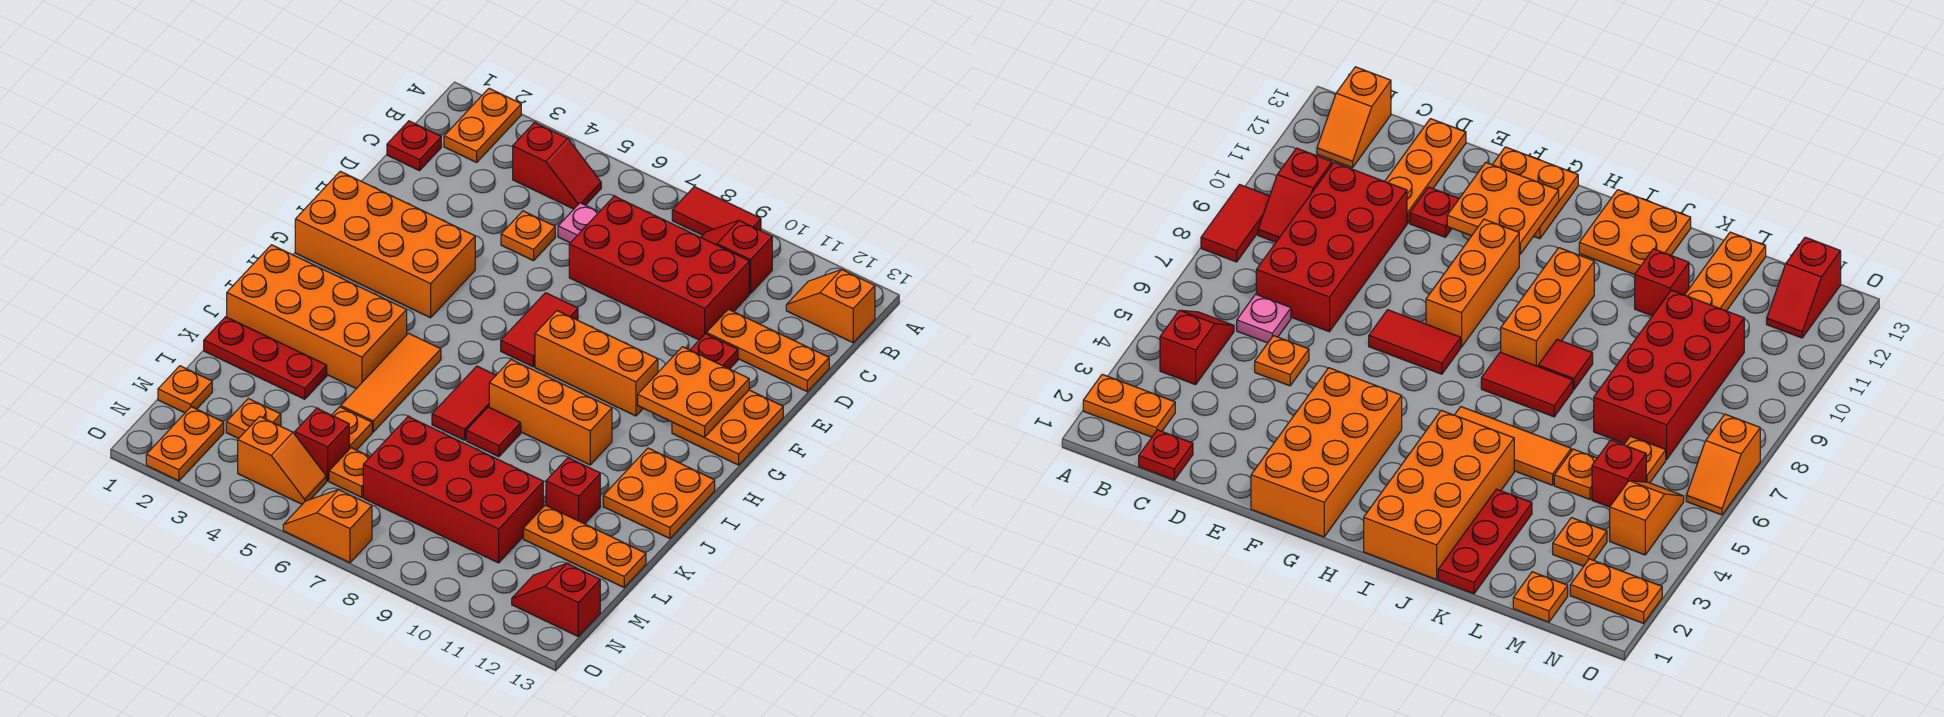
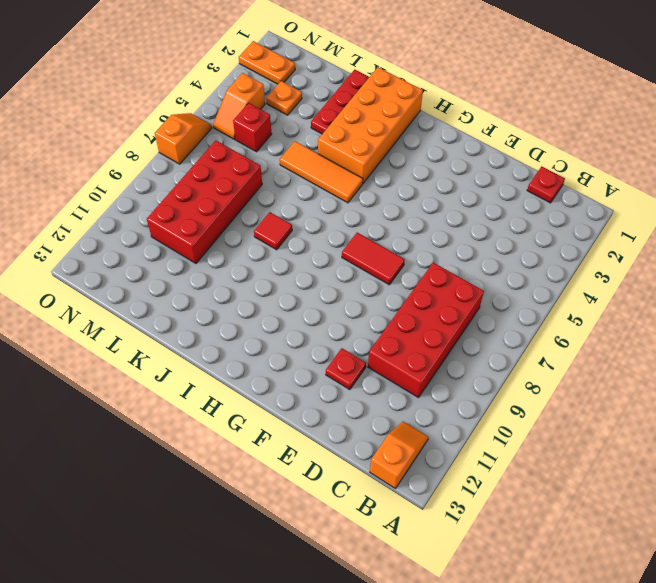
none -> orange plate A2:B2 level 1
none -> red tile A8:A9 level 1
none -> red slope B4:B5 level 1 top 4
none -> red slope B9:B10 level 1 top 10

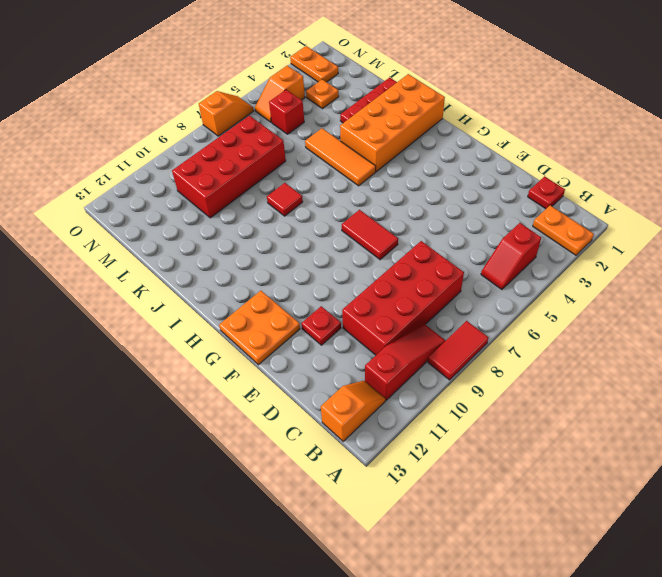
red slope B9:B11 level 1 top 11 -> red slope B9:B10 level 1 top 10
none -> pink plate C6 level 1
none -> orange plate D5 level 1
none -> orange plate D11:D13 level 1
none -> orange brick F1:G4 level 1

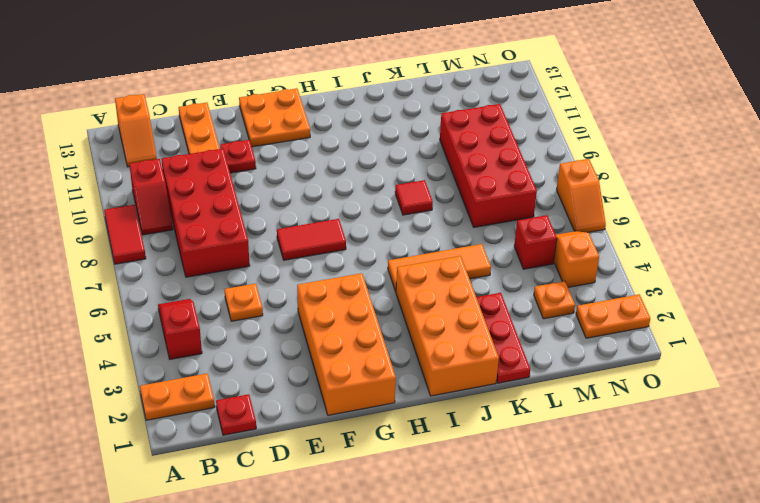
none -> pink plate C6 level 1
none -> orange brick G8:G10 level 1
none -> red tile I7:J7 level 1
none -> orange brick I8:I10 level 1

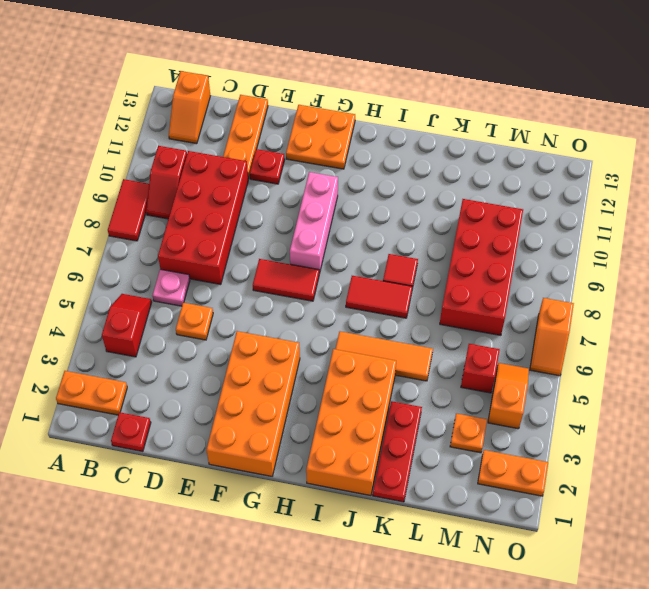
pink brick G8:G10 level 1 -> orange brick G8:G10 level 1
none -> orange brick I8:I10 level 1
none -> orange plate I12:J13 level 1
none -> red brick K11 level 1
none -> orange plate L5 level 1

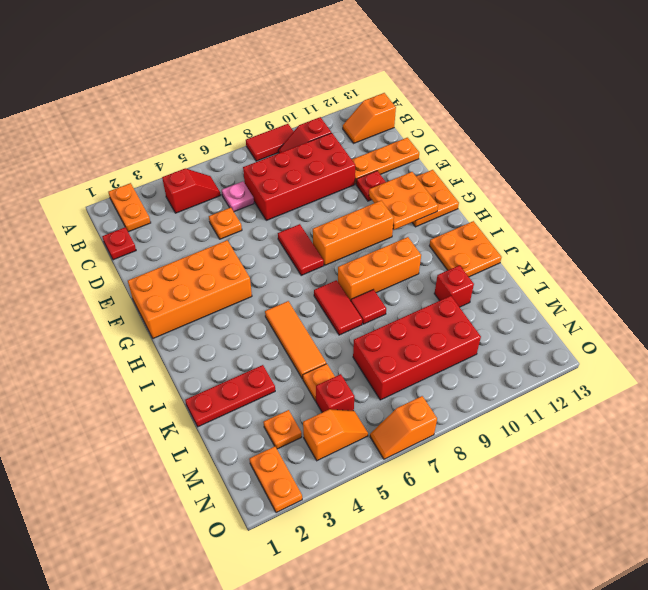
none -> orange brick I1:J4 level 1
none -> orange plate L11:L13 level 1
none -> orange plate M1 level 1
none -> orange plate M6 level 1

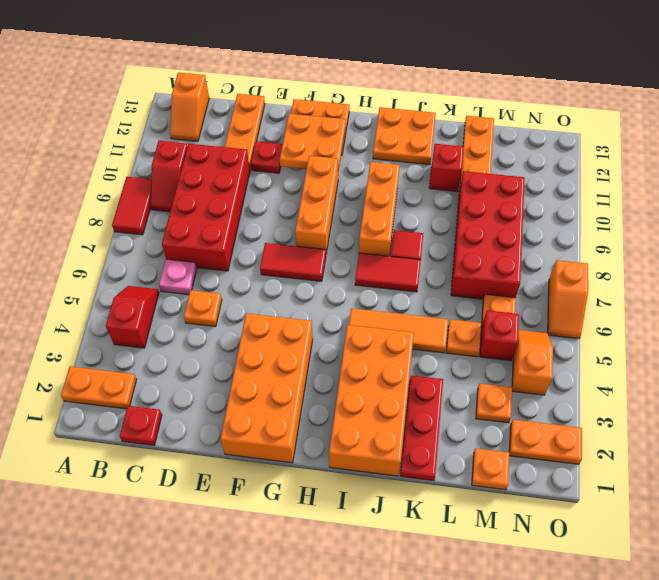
none -> red slope N12:N13 level 1 top 13

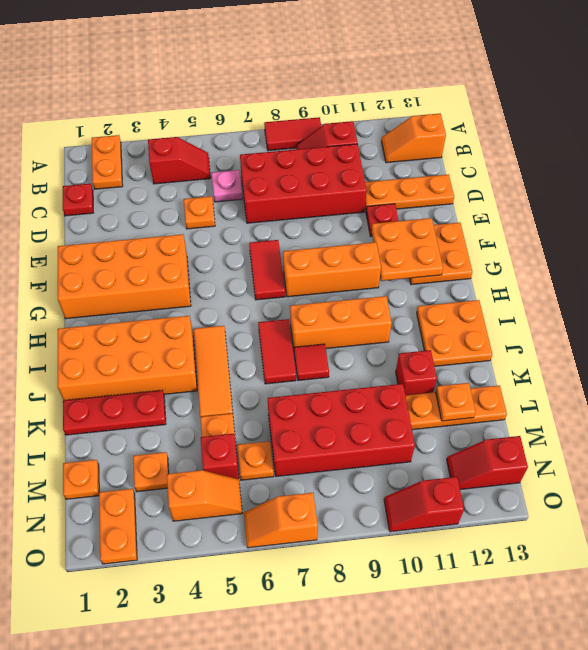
orange plate L12 level 2 -> none
red slope O10:O11 level 1 top 11 -> none

